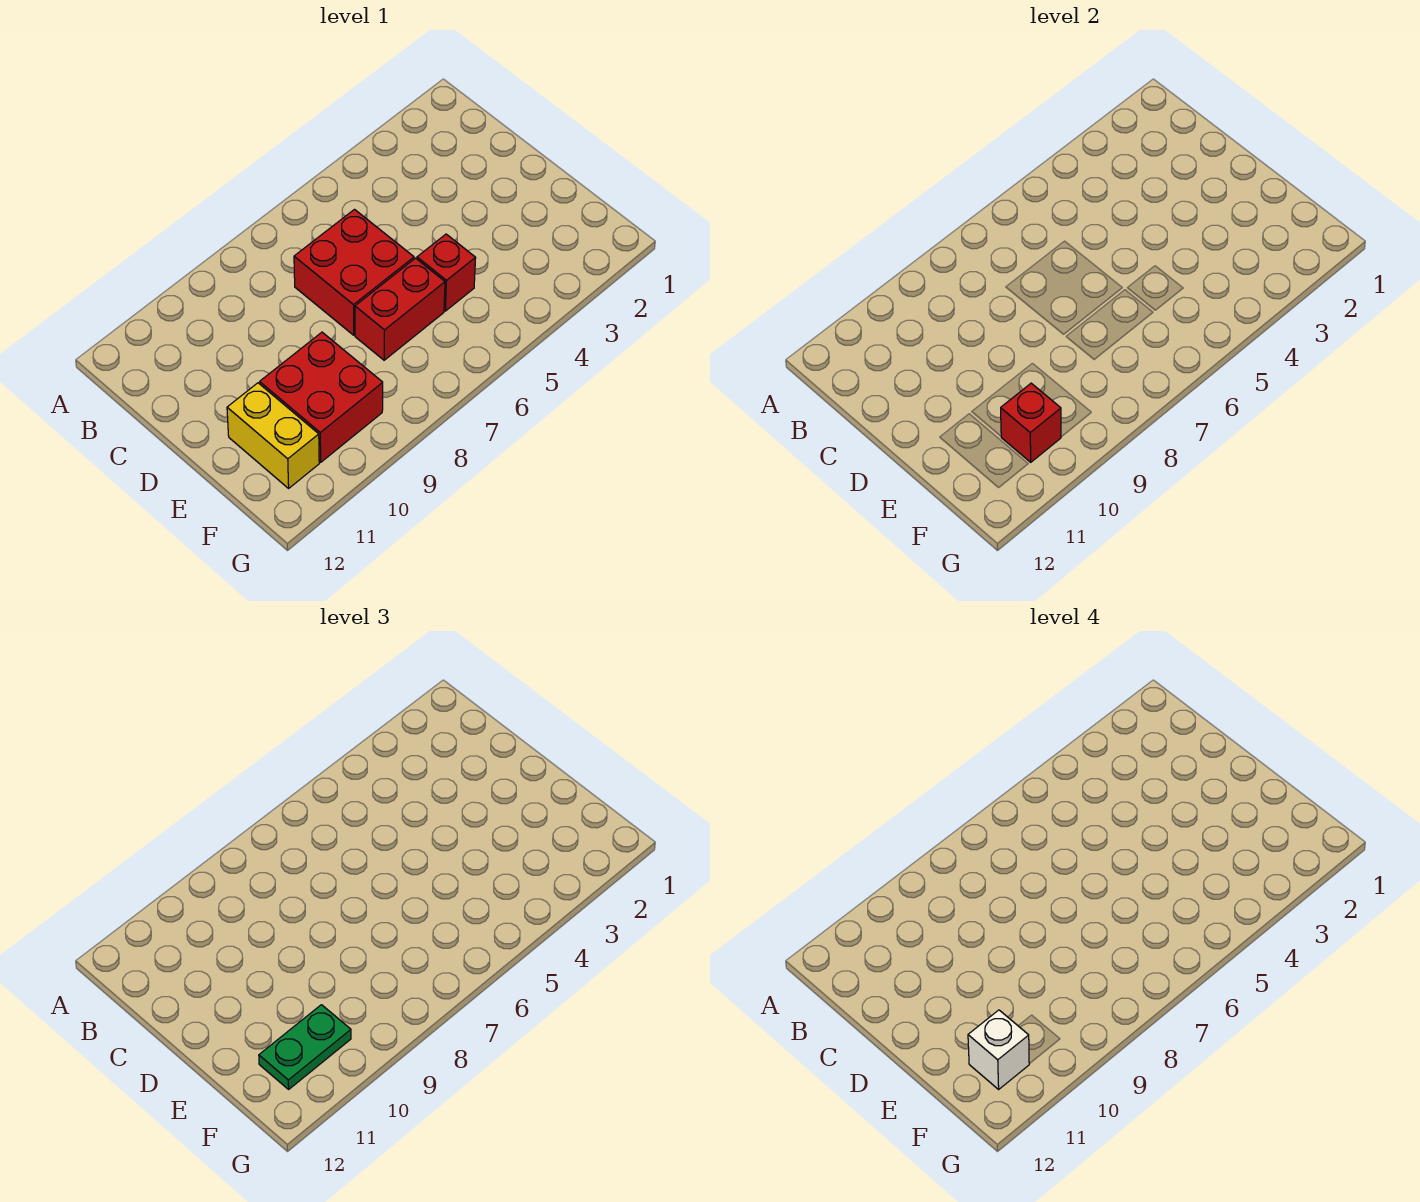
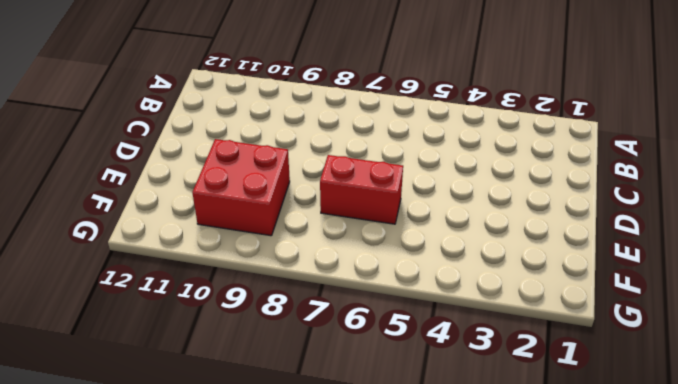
none -> red brick C6:D7 level 1
none -> red brick E5 level 1

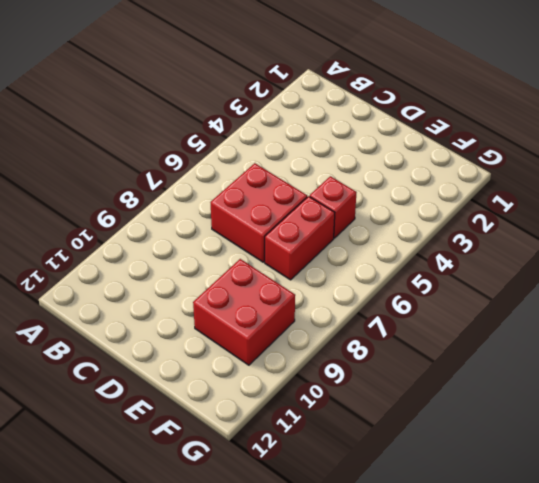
none -> yellow brick E11:F11 level 1
none -> red brick F10 level 2

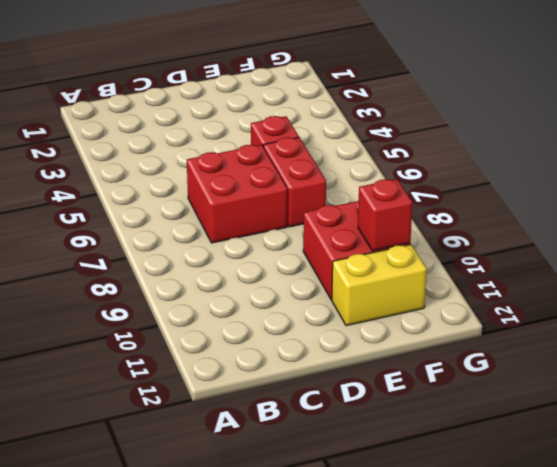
none -> green plate F10:F11 level 3
none -> white brick F11 level 4

